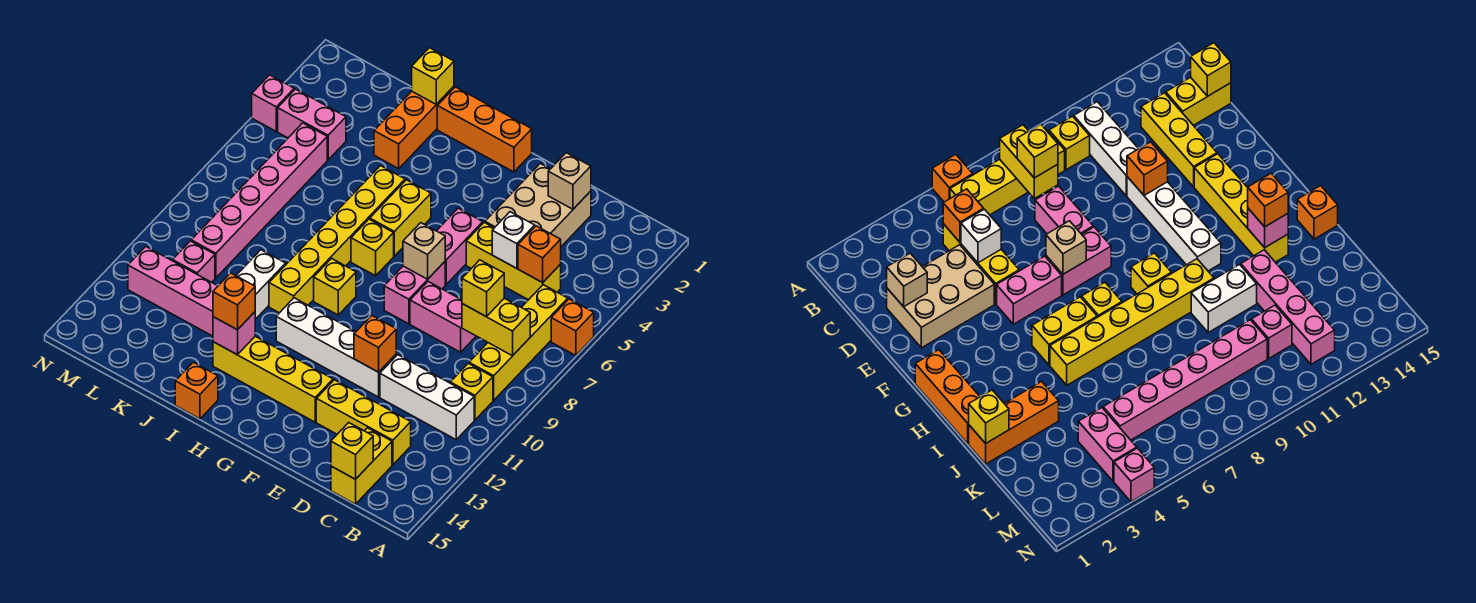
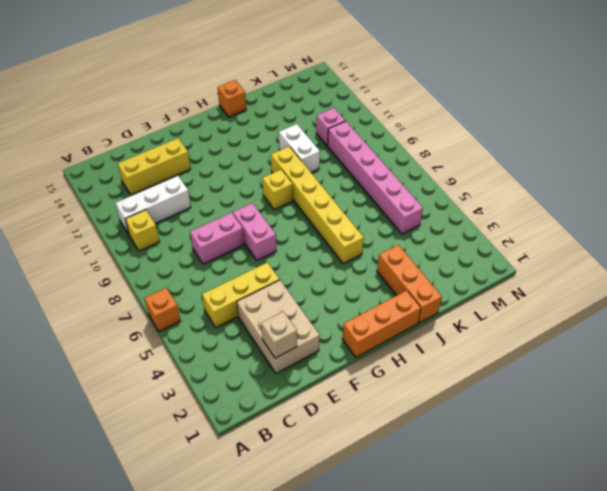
none -> yellow brick B6:B9 level 1
none -> yellow brick C14:C15 level 1
none -> white brick E11:H11 level 1
none -> pink brick F5:F6 level 1

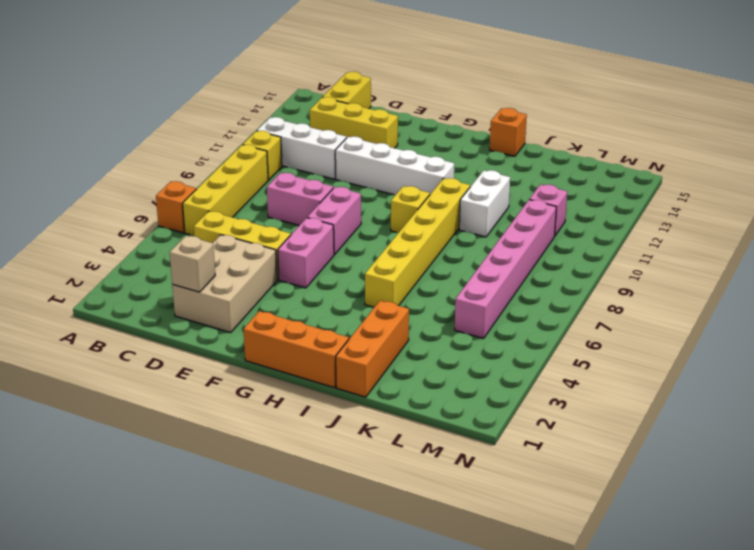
none -> yellow brick F13:I13 level 1
none -> yellow brick H5:H6 level 1
none -> yellow brick H7 level 1
none -> pink brick J12:M12 level 1

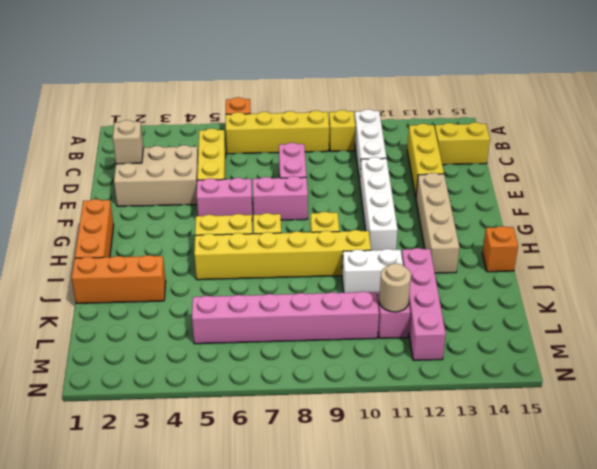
tan brick F13:I13 level 1 -> yellow brick F13:I13 level 1
tan round brick L11 level 2 -> none
none -> pink brick L4:M4 level 1
none -> pink brick N4 level 1
none -> yellow brick B8:C8 level 2
none -> orange brick C5 level 2

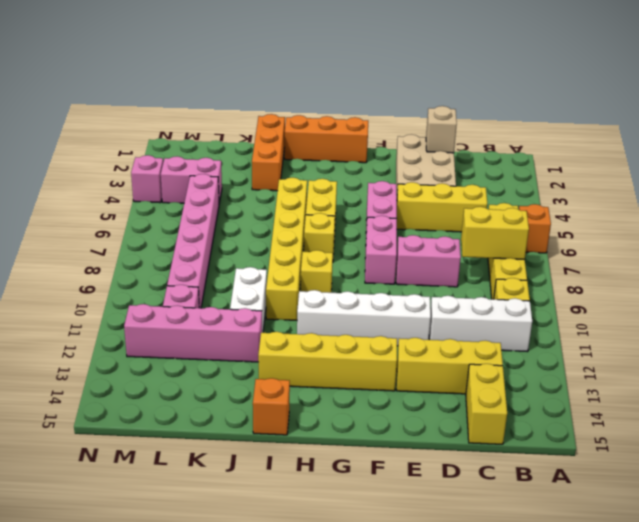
none -> orange brick C5 level 2
none -> yellow brick C15 level 2
none -> white brick D5 level 2
none -> orange brick E11 level 2

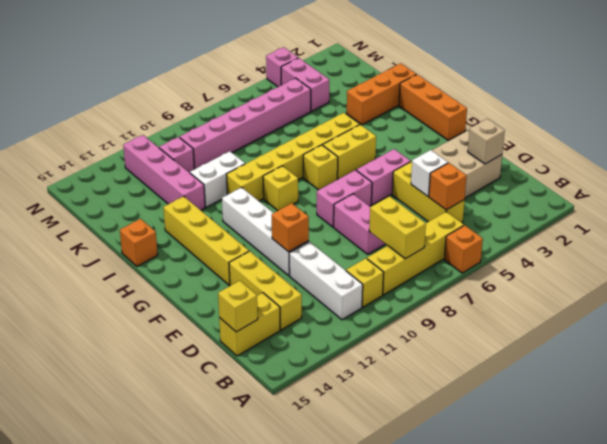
none -> tan brick F7 level 2
none -> pink brick I13 level 2
none -> yellow brick J1 level 2
none -> yellow brick C8 level 3

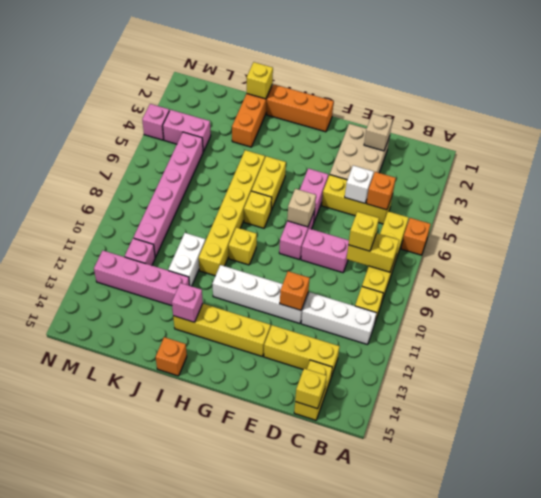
none -> orange brick I13 level 3

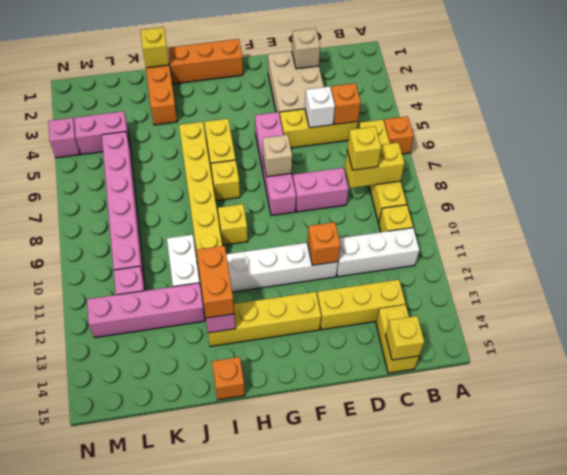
orange brick I12:I13 level 3 -> orange brick I13 level 3

